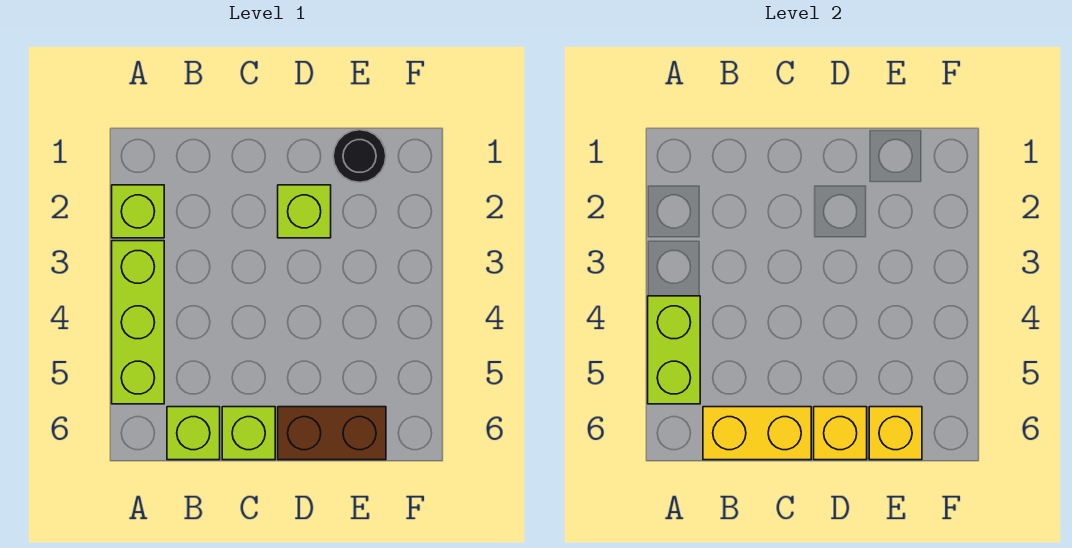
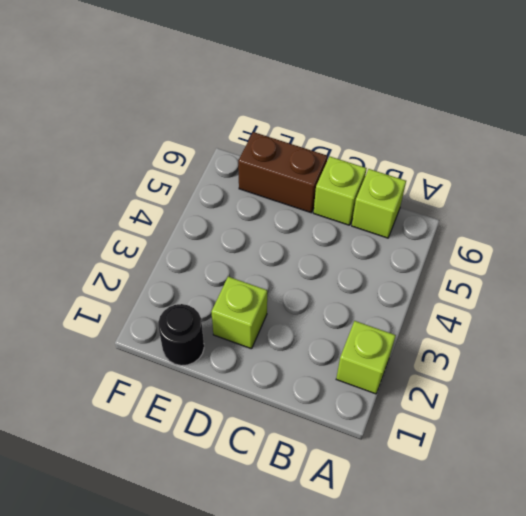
none -> lime brick A3:A5 level 1
none -> lime brick A4:A5 level 2

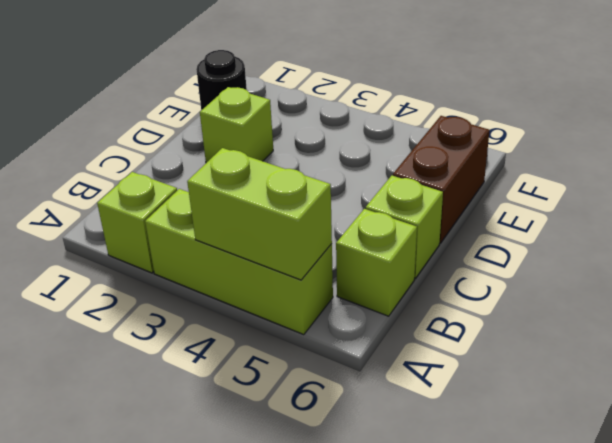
none -> yellow brick B6:C6 level 2
none -> yellow brick D6 level 2

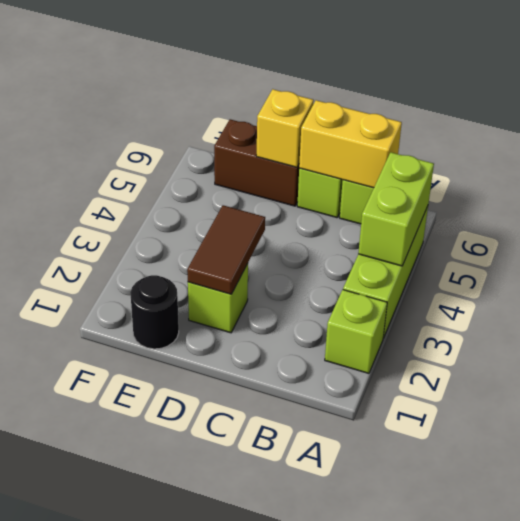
brown tile D2:D3 level 2 -> none
none -> yellow brick E6 level 2

